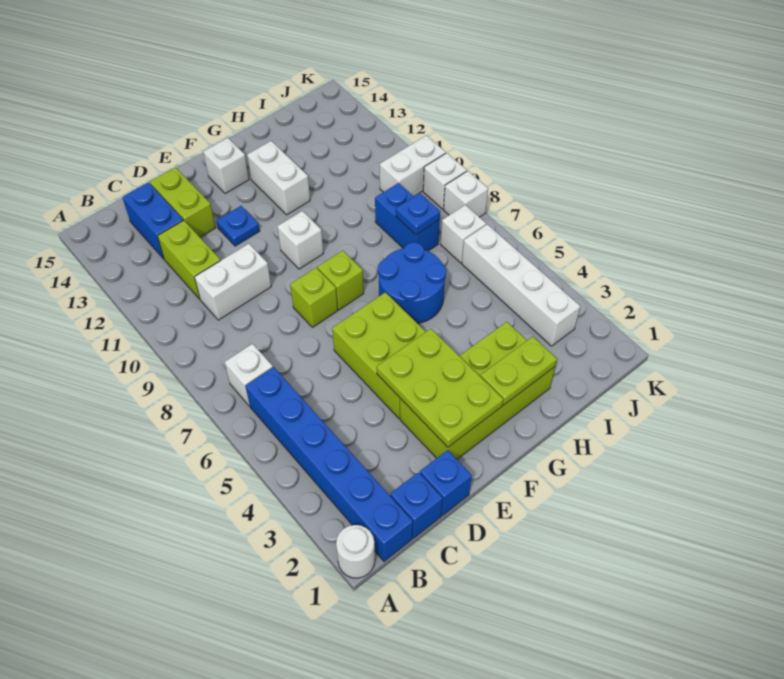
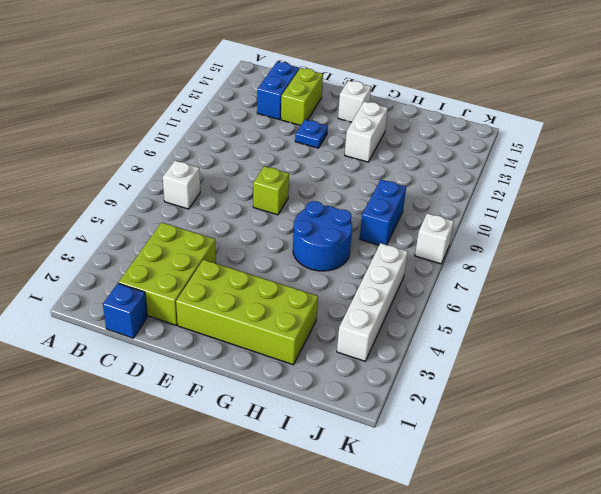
lime brick C2:D4 level 1 -> lime brick E4:F6 level 1
none -> white round brick A1 level 1
none -> blue brick B1:B6 level 1
none -> white brick C10:D10 level 1

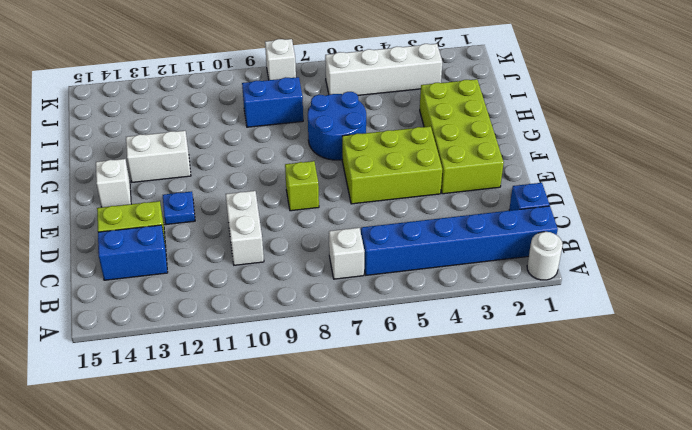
none -> lime brick C11:C12 level 1
none -> blue brick D1 level 1
none -> lime brick F8 level 1

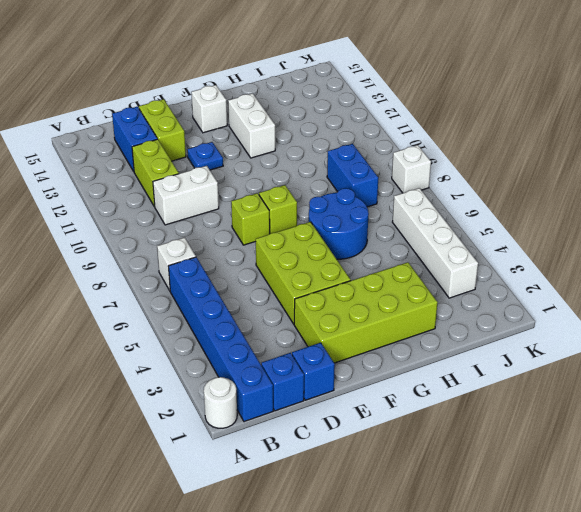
none -> white brick F10 level 1
none -> white brick J7 level 1
none -> white brick J10:K10 level 1

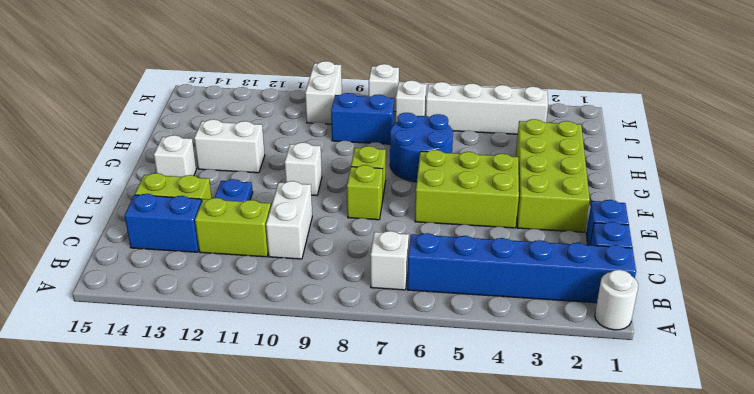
none -> white brick K9 level 1
none -> lime plate E2:F4 level 2
none -> lime plate G2:H2 level 2

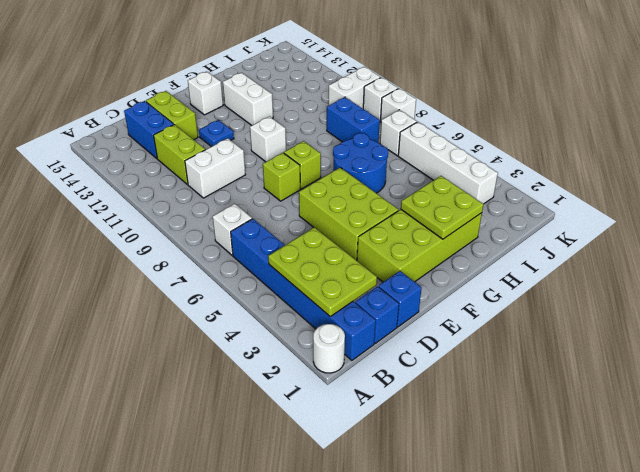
lime plate B2:C4 level 2 -> lime plate E2:F4 level 2
lime plate G2:H3 level 2 -> lime plate G2:H2 level 2
none -> blue plate I8 level 2

